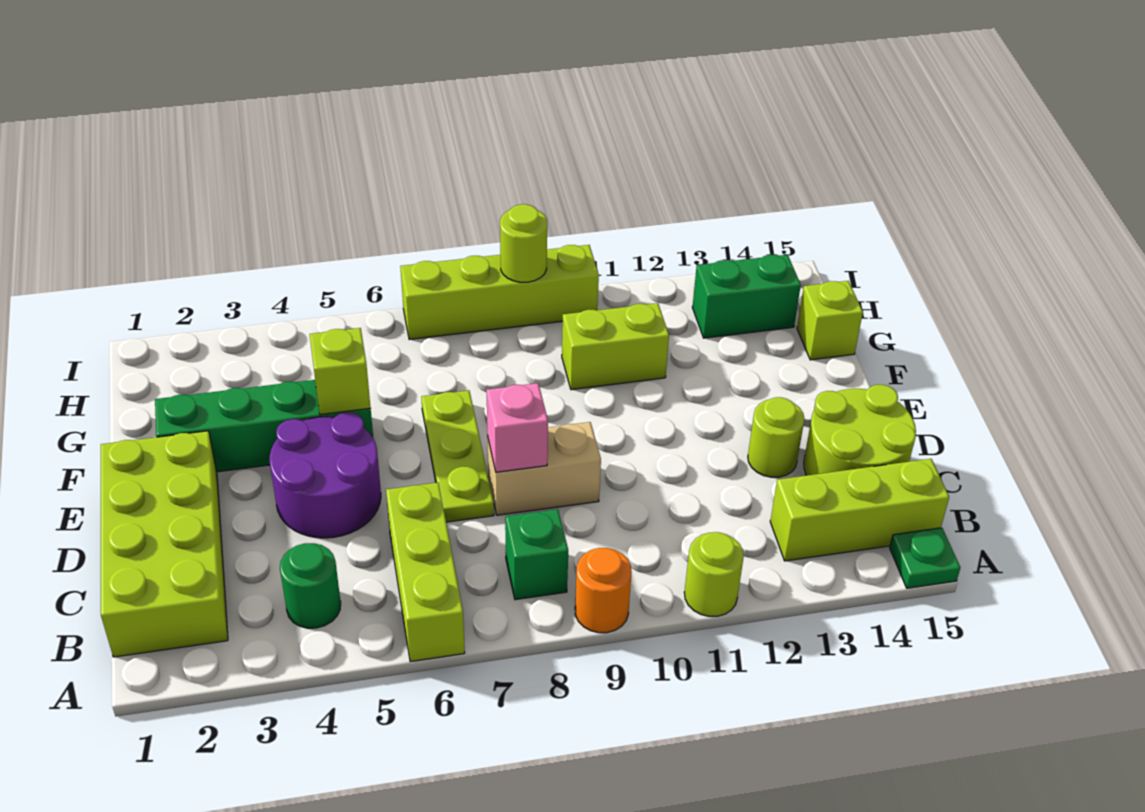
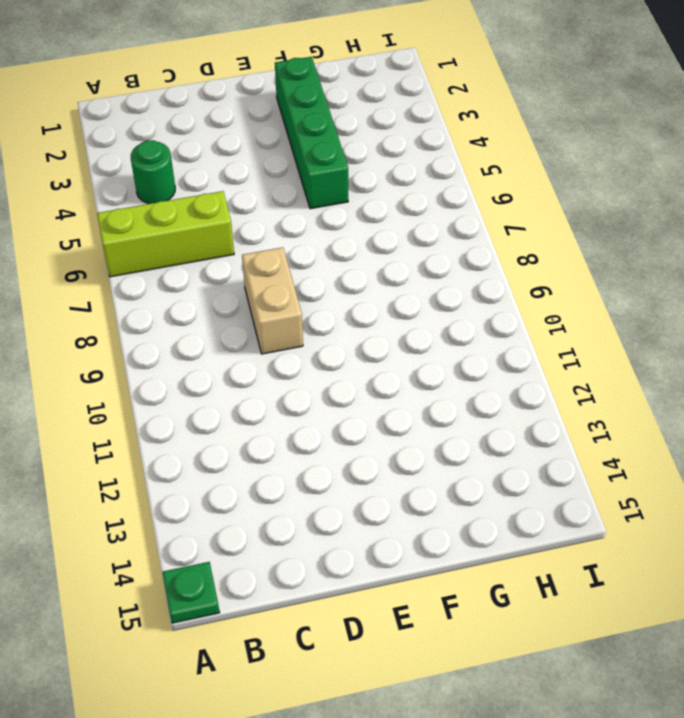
none -> orange round brick A9 level 1
none -> lime round brick A11 level 1
none -> lime brick B1:E2 level 1

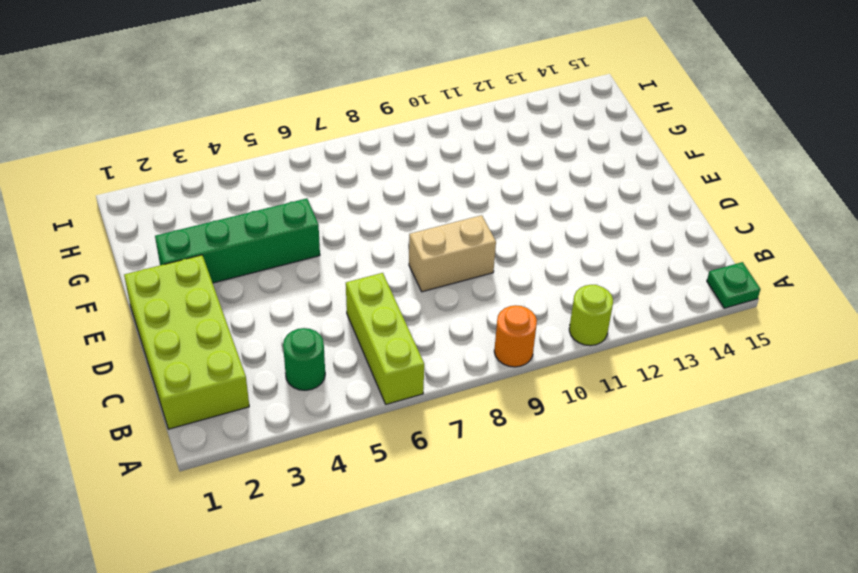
none -> green brick B8 level 1
none -> lime brick B13:B15 level 1
none -> lime round brick C14:D15 level 1

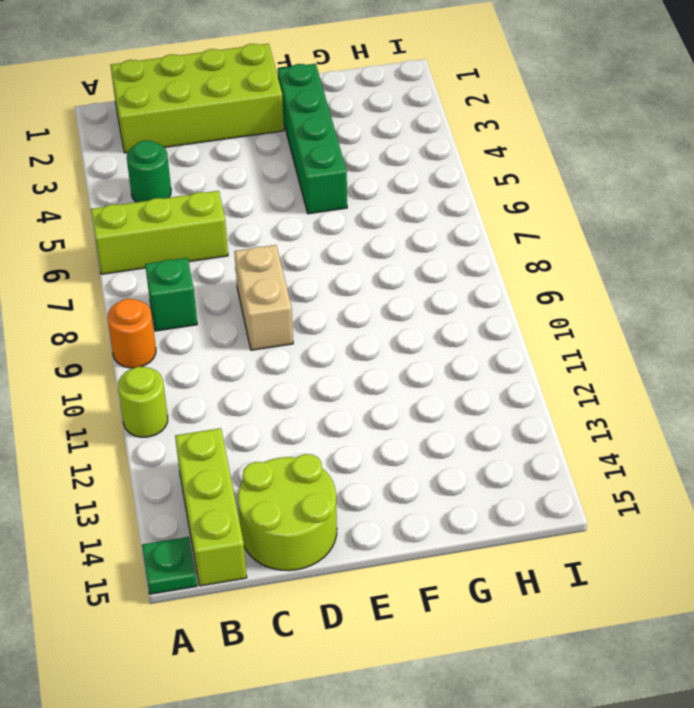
none -> purple round brick D4:E5 level 1
none -> lime plate D7:F7 level 1
none -> lime round brick D13 level 1

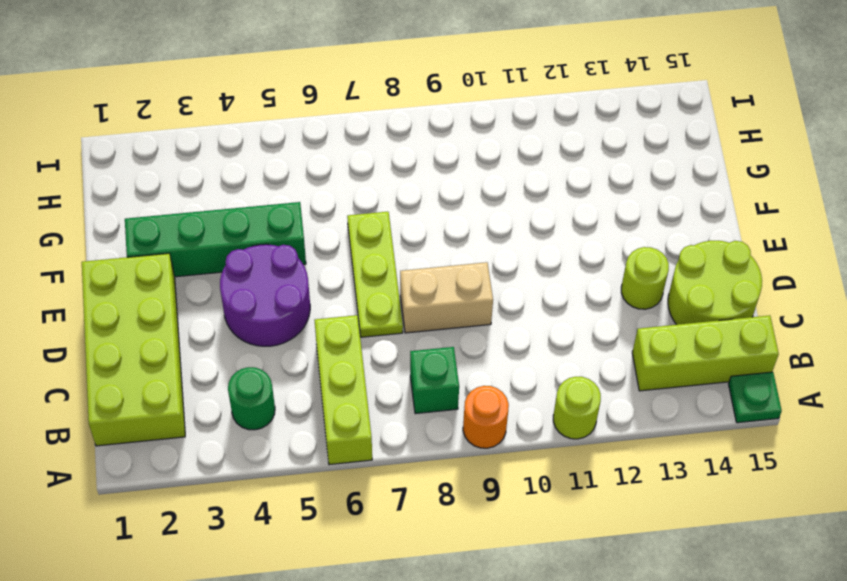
none -> lime brick G10:G11 level 1
none -> lime brick G15 level 1
none -> green brick H13:H14 level 1

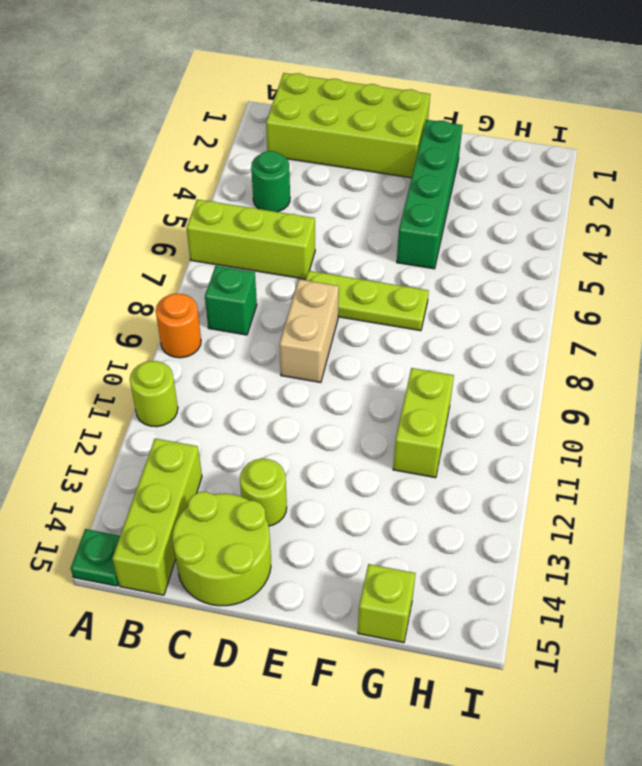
none -> purple round brick D4:E5 level 1
none -> green brick H13:H14 level 1
none -> lime brick I7:I10 level 1

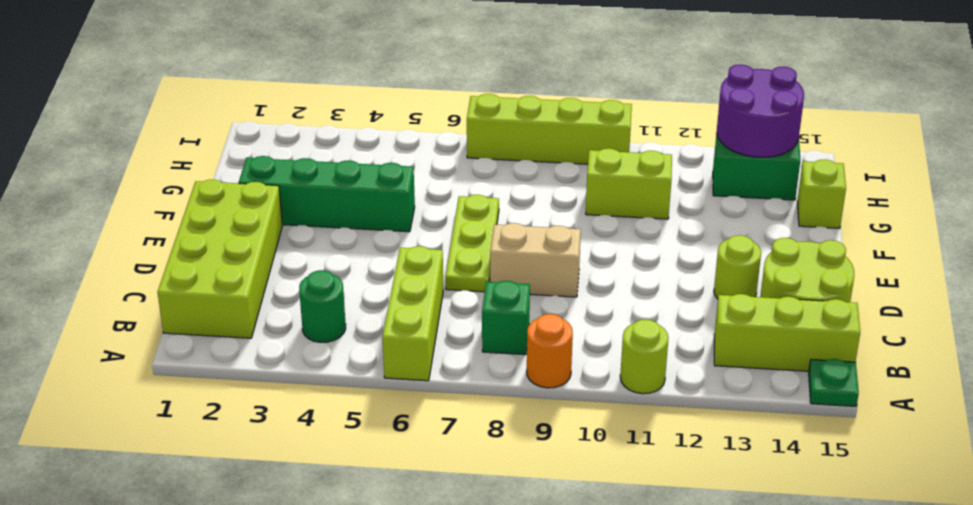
purple round brick H13:I14 level 2 -> purple round brick D4:E5 level 1
none -> pink brick D8 level 2
none -> lime brick F5 level 2
none -> lime round brick I9 level 2

